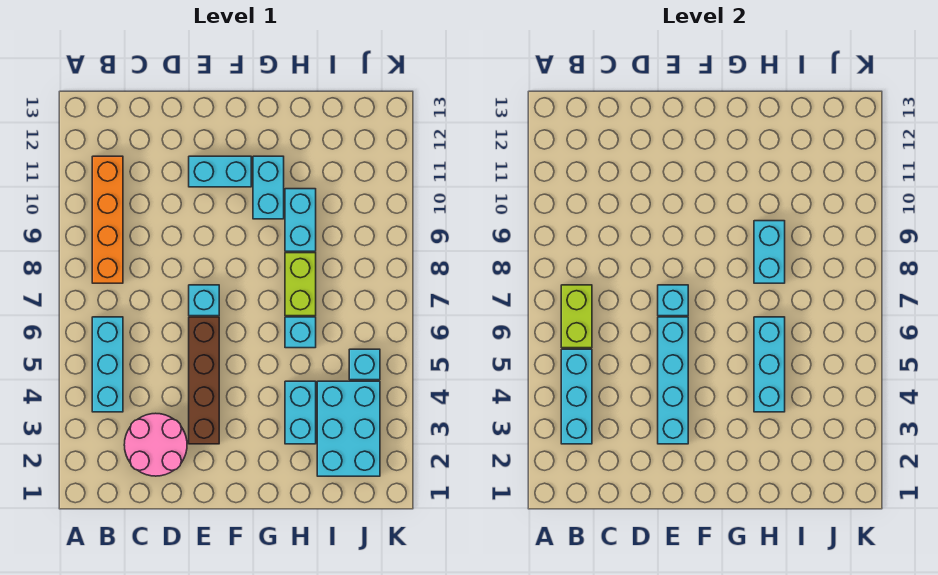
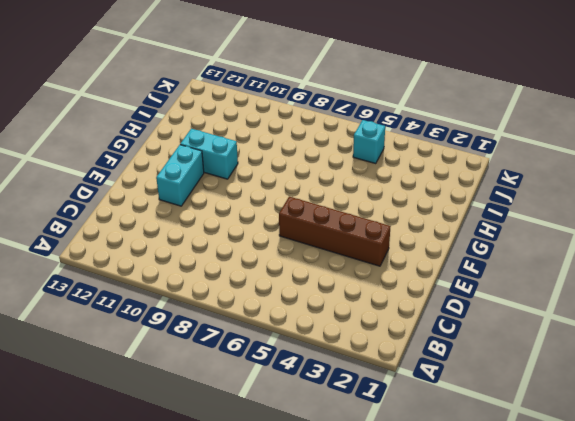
none -> cyan brick B4:B6 level 1
none -> orange brick B8:B11 level 1
none -> pink round brick C2:D3 level 1

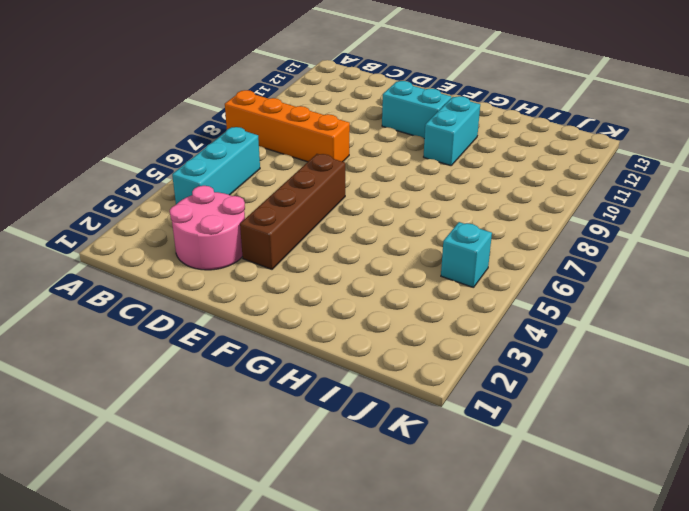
orange brick A8:D8 level 1 -> orange brick B8:B11 level 1
none -> cyan brick E7 level 1
none -> cyan brick H3:H4 level 1
none -> cyan brick H6 level 1

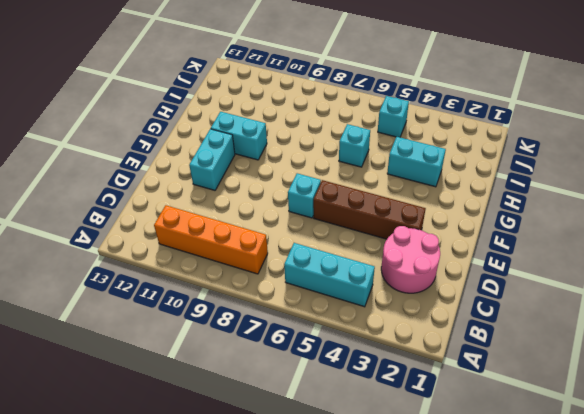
none -> lime brick H7:H8 level 1
none -> cyan brick H9:H10 level 1
none -> cyan brick I2:J4 level 1

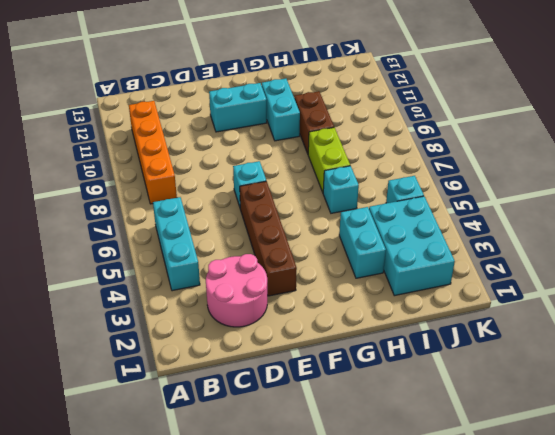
brown brick H9:H10 level 1 -> cyan brick H9:H10 level 1
none -> cyan brick B3:B5 level 2
none -> lime brick B6:B7 level 2
none -> cyan brick E3:E6 level 2

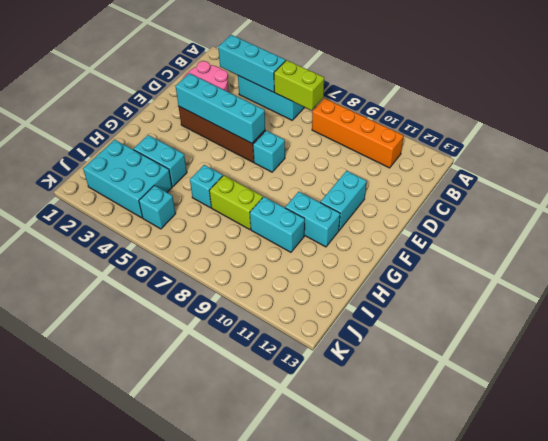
none -> cyan brick E7 level 2
none -> cyan brick H4:H6 level 2
none -> cyan brick H8:H9 level 2

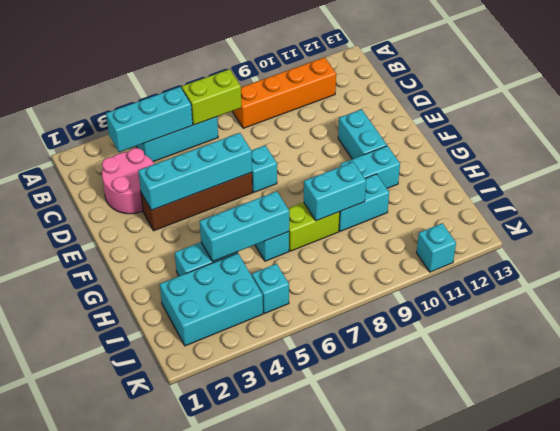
cyan brick K11 level 1 -> cyan brick E7 level 2

